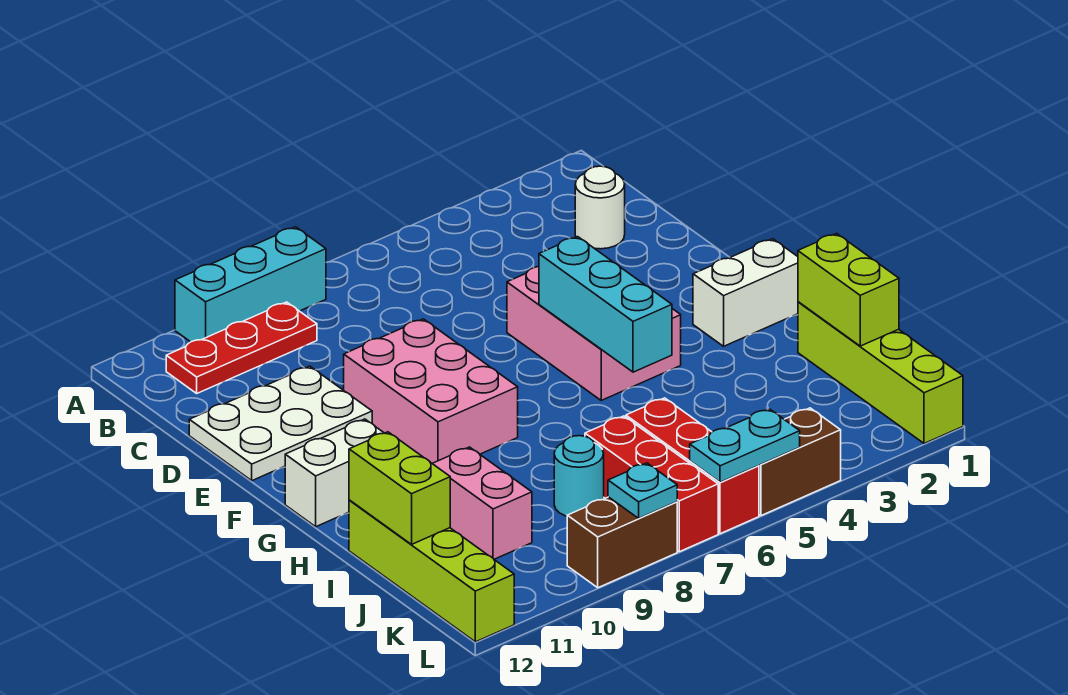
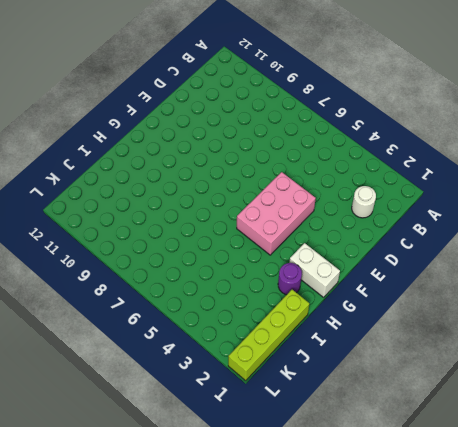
purple round brick H2 level 1 -> none
none -> cyan brick A8:A10 level 1
none -> red plate B9:B11 level 1
none -> white plate D10:E12 level 1

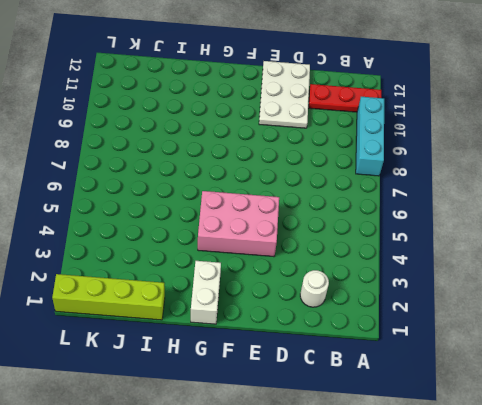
red plate A11:C11 level 1 -> red plate B9:B11 level 1
none -> pink brick E8:G9 level 1
none -> white brick G11:G12 level 1
none -> pink brick I10:J10 level 1

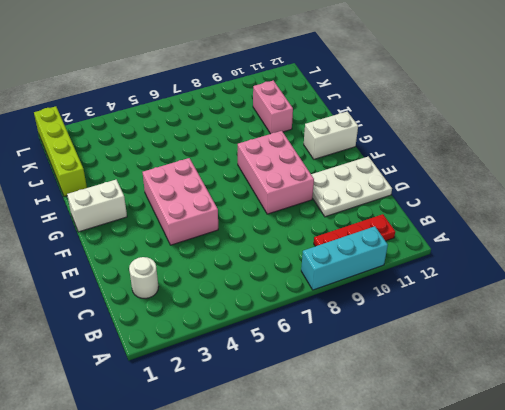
none -> lime brick I12:L12 level 1
none -> red brick J6:L6 level 1
none -> red brick J7:L7 level 1

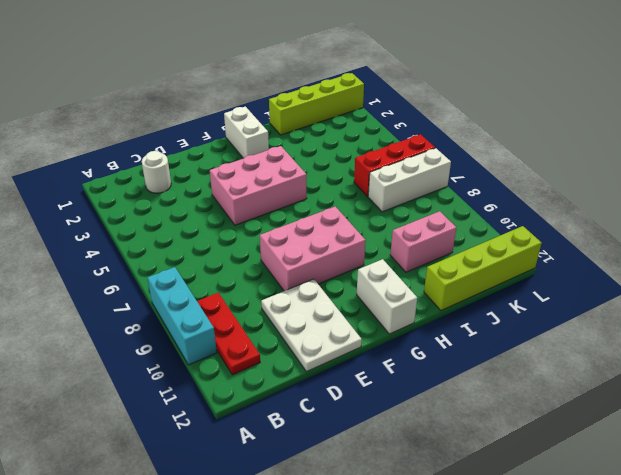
white brick J7:L7 level 1 -> red brick J7:L7 level 1
none -> cyan round brick J8 level 1
none -> brown brick L4:L5 level 1
none -> brown brick L8:L9 level 1

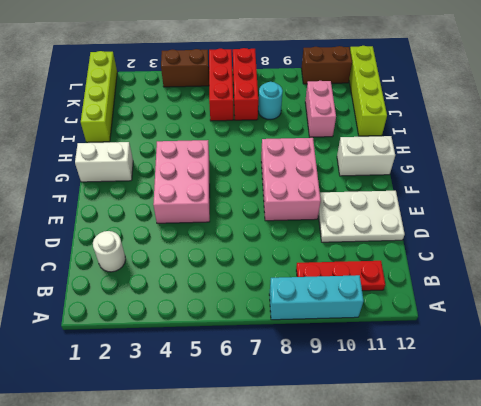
brown brick L10:L11 level 1 -> brown brick L8:L9 level 1
none -> cyan brick F5:H5 level 2
none -> lime brick I1:J1 level 2
none -> lime brick I12:J12 level 2

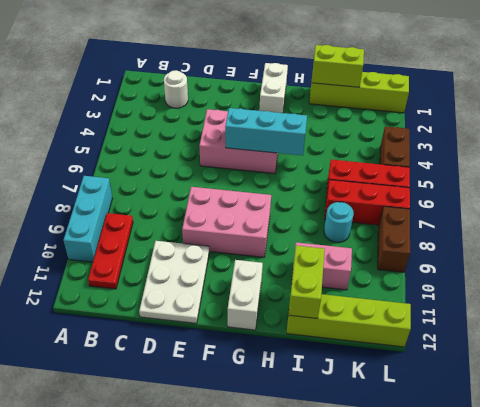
lime brick I11:I12 level 2 -> lime brick I12:J12 level 2
none -> cyan plate L5:L6 level 2
none -> cyan plate L8 level 2

